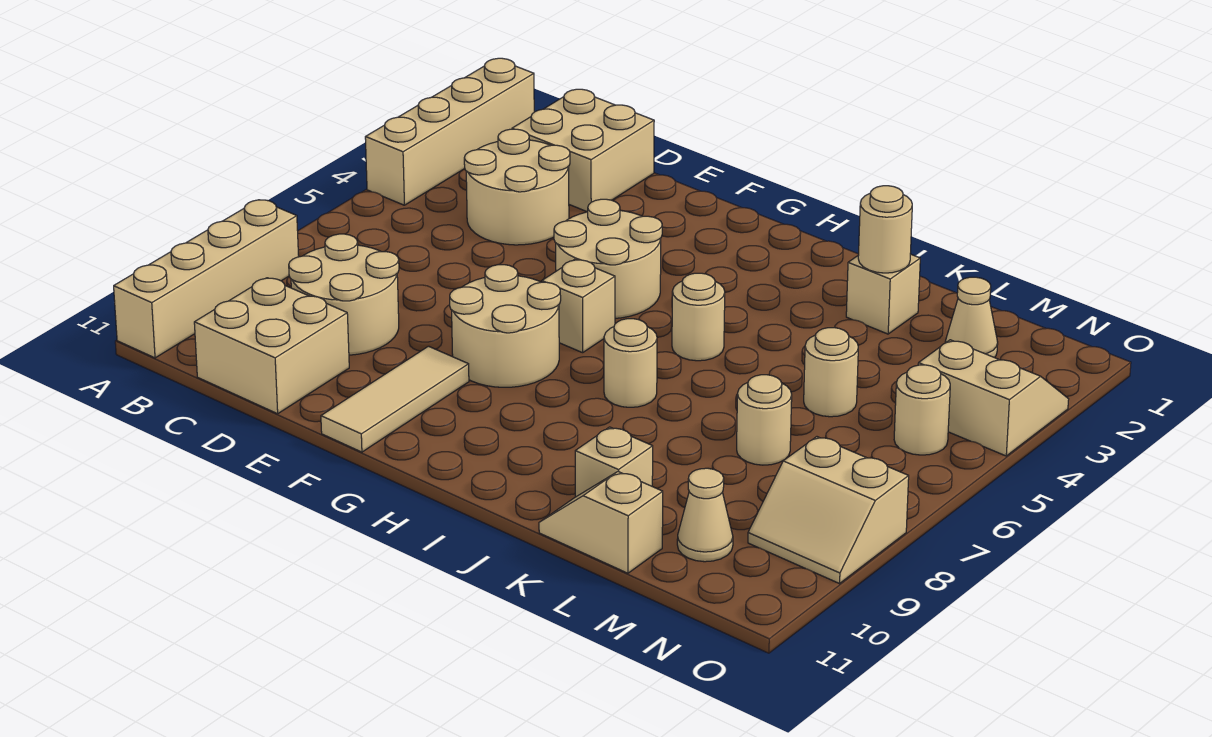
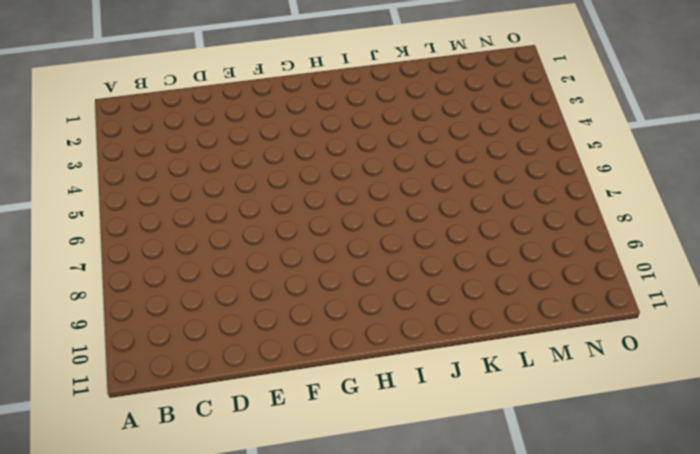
none -> tan brick A1:A4 level 1
none -> tan brick A8:A11 level 1
none -> tan brick C1:D2 level 1

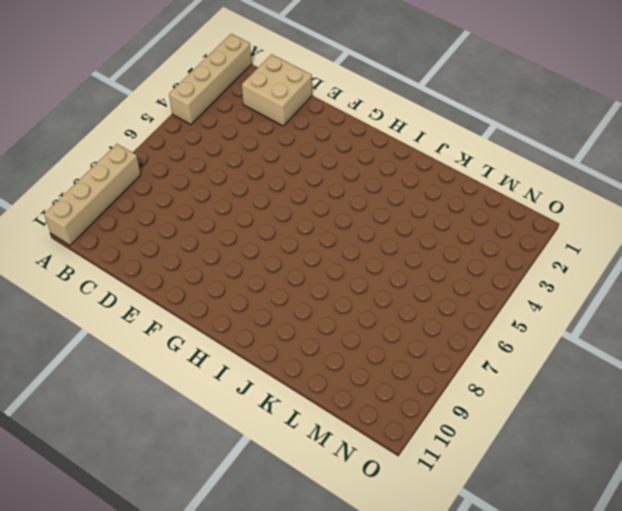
none -> tan round brick C3:D4 level 1
none -> tan round brick C8:D9 level 1
none -> tan brick C10:D11 level 1

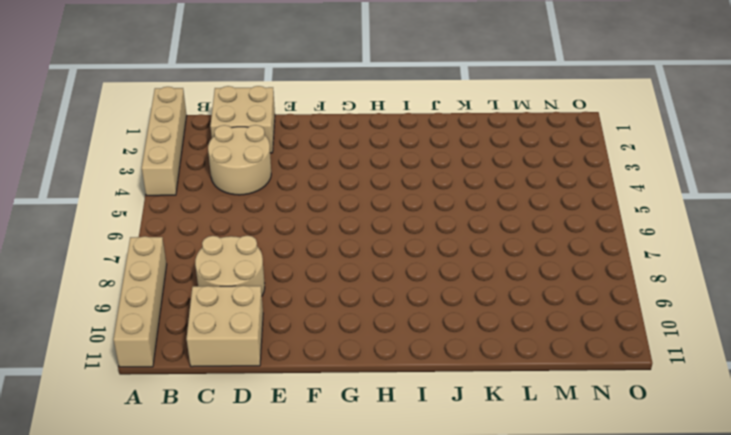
none -> tan round brick F4:G5 level 1
none -> tan round brick F7:G8 level 1
none -> tan tile F9:F11 level 1

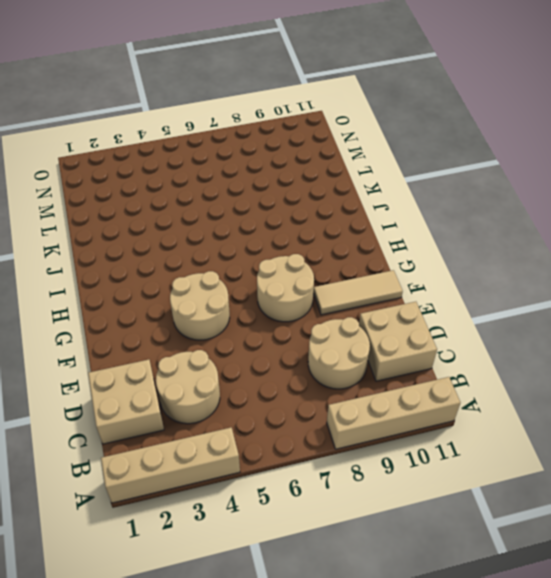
none -> tan brick G6 level 1
none -> tan round brick I5 level 1
none -> tan round brick I7 level 1

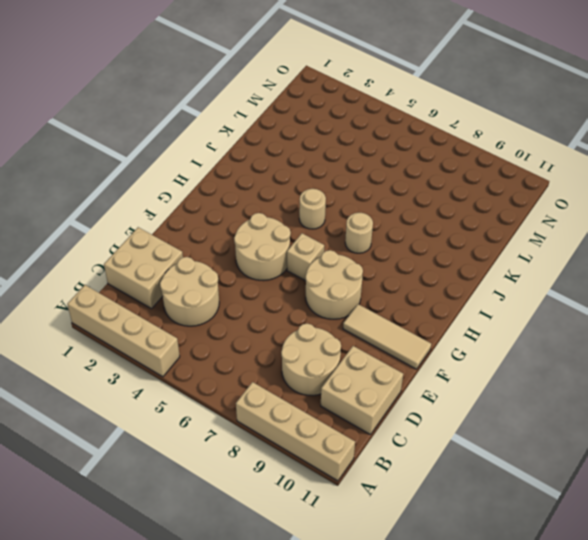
none -> tan brick K2 level 1
none -> tan brick K10 level 1
none -> tan slope K11:L11 level 1 top L

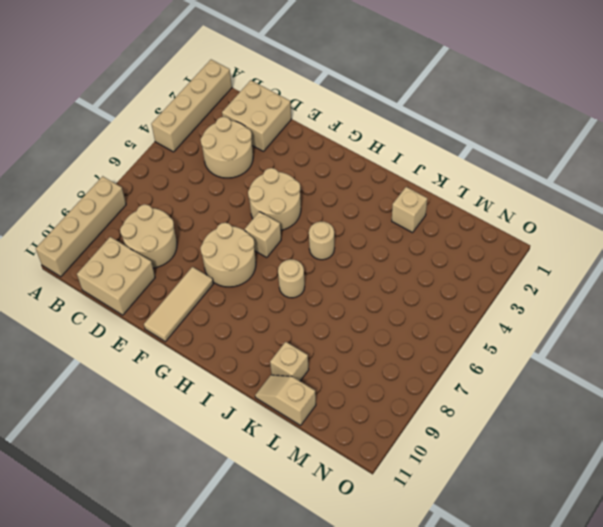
none -> tan round brick L5 level 1
none -> tan round brick L7 level 1
none -> tan cone M2 level 1

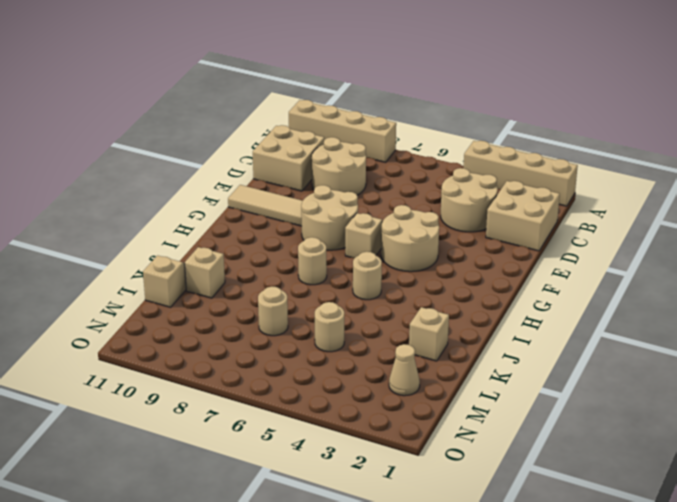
none -> tan cone M10 level 1
none -> tan slope N3:O4 level 1 top 4
none -> tan round brick N5 level 1

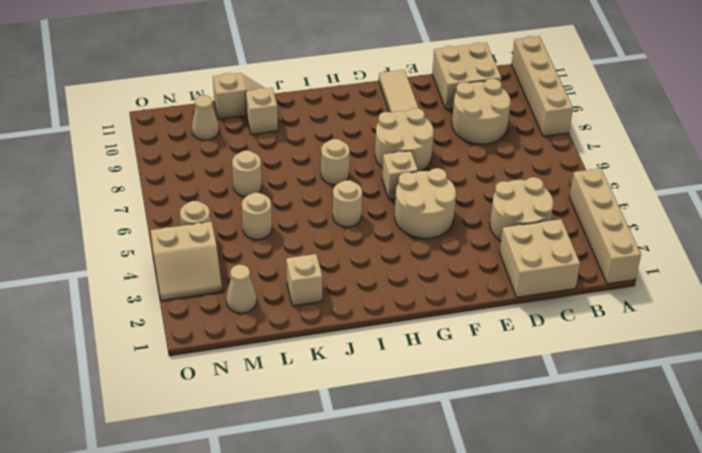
none -> tan slope N8:O9 level 1 top 8
none -> tan round brick K2 level 2

